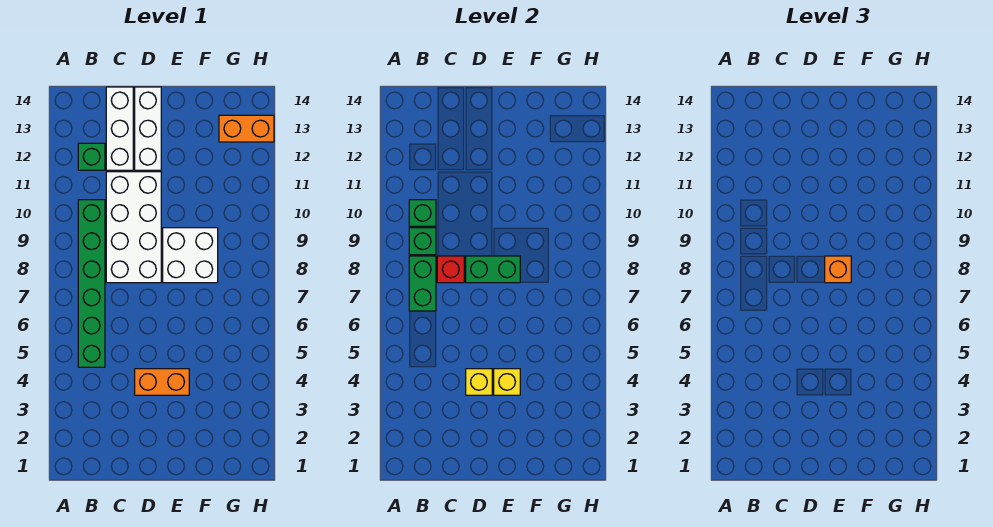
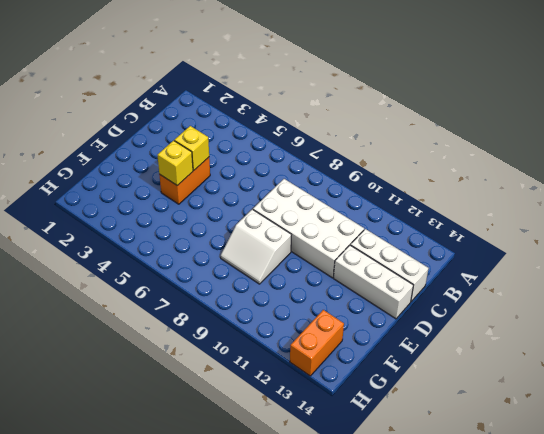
white slope E8:F9 level 1 top E -> white brick E8:F9 level 1
none -> green brick B5:B10 level 1
none -> green brick B12 level 1
none -> green brick B7:B8 level 2

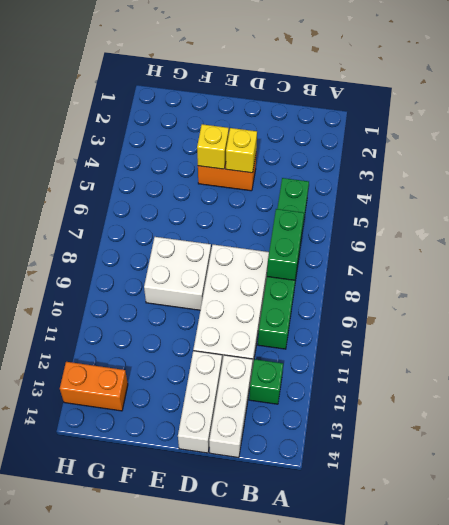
none -> green brick B9 level 2
none -> green brick B10 level 2
none -> red brick C8 level 2

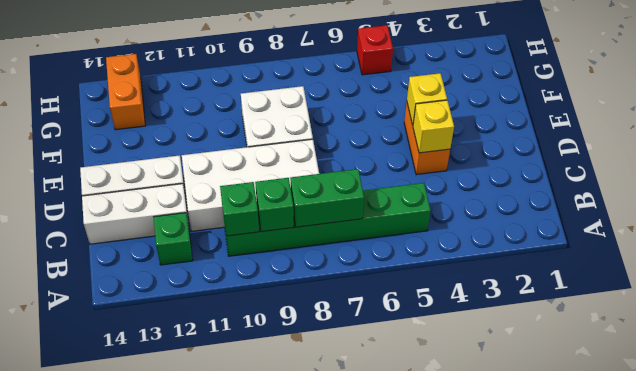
red brick H5 level 1 -> red brick C8 level 2
none -> green brick D8:E8 level 2
none -> orange brick E8 level 3

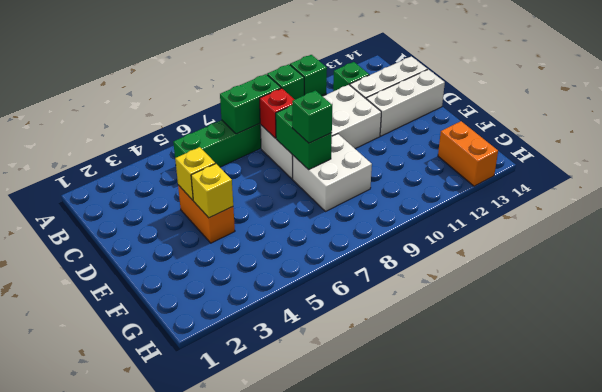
green brick E8 level 3 -> orange brick E8 level 3

